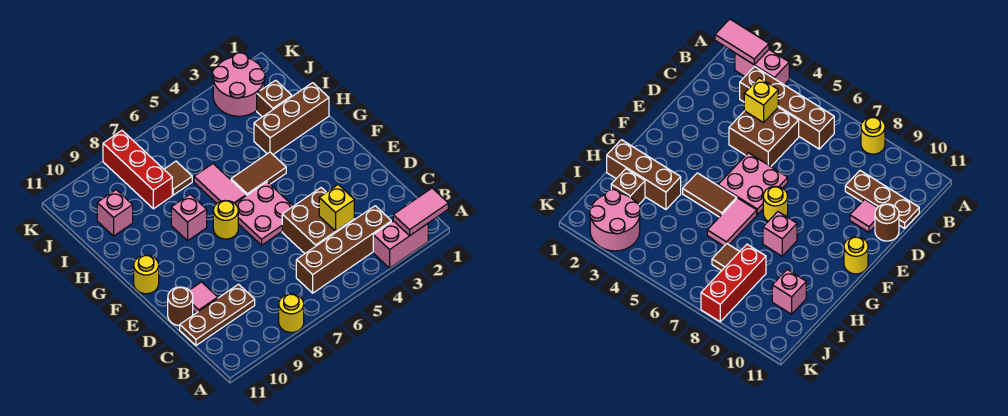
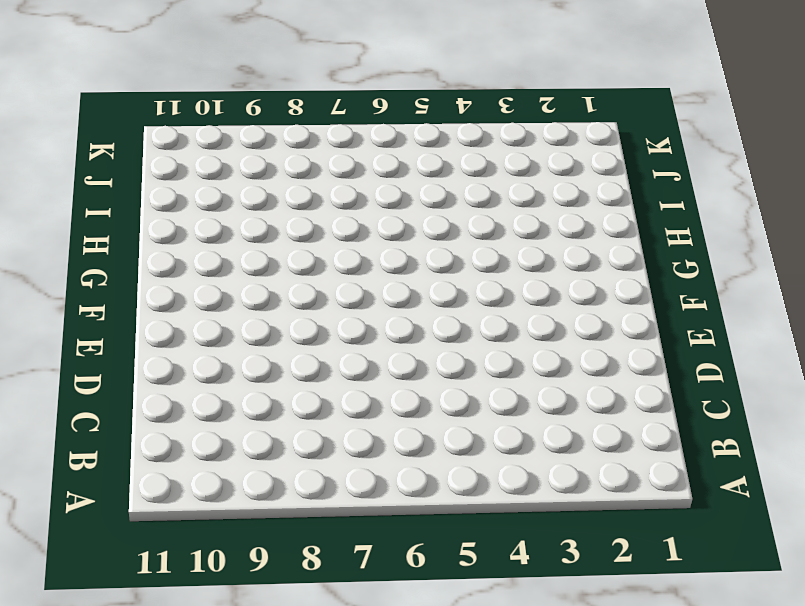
none -> pink brick A2:A3 level 1
none -> yellow round brick A8 level 1
none -> brown brick B3:B6 level 1

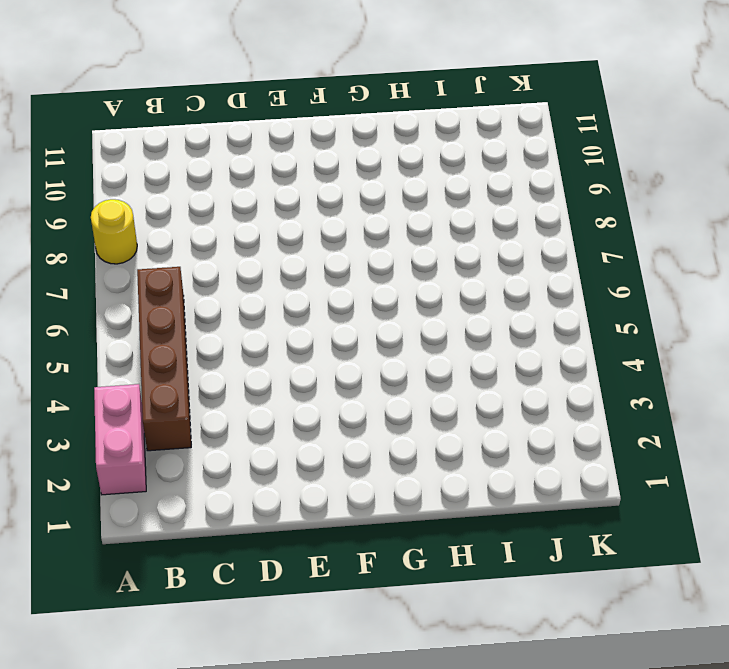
none -> brown brick C4:D5 level 1
none -> brown plate C9:C11 level 1
none -> pink tile D10 level 1

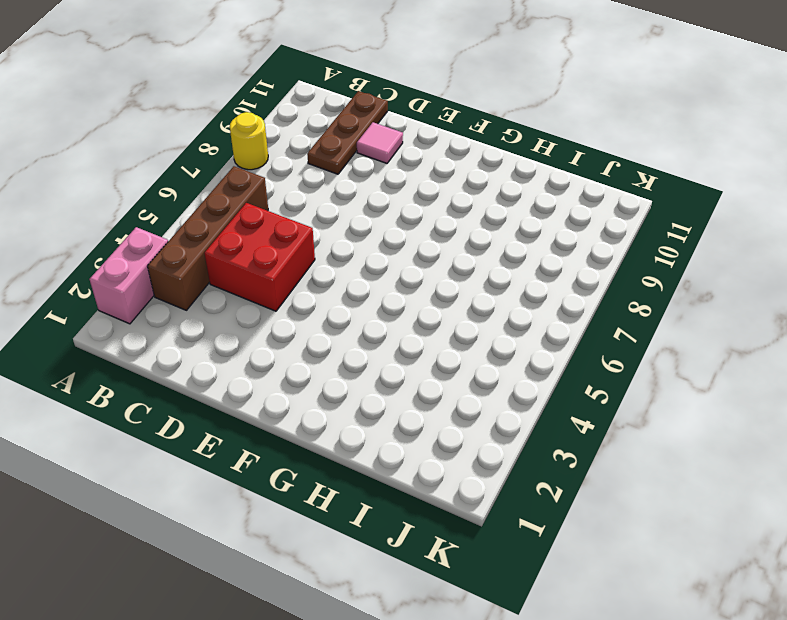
red brick C4:D5 level 1 -> brown brick C4:D5 level 1
none -> brown round brick D11 level 1
none -> pink plate E5:F6 level 1
none -> yellow round brick F7 level 1

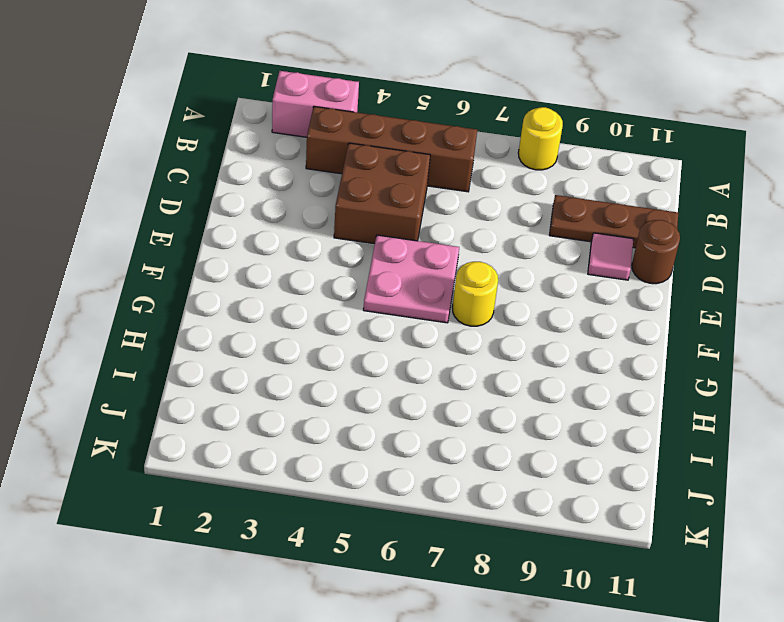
none -> yellow round brick F11 level 1
none -> brown tile G4:G5 level 1
none -> pink tile G6:H6 level 1

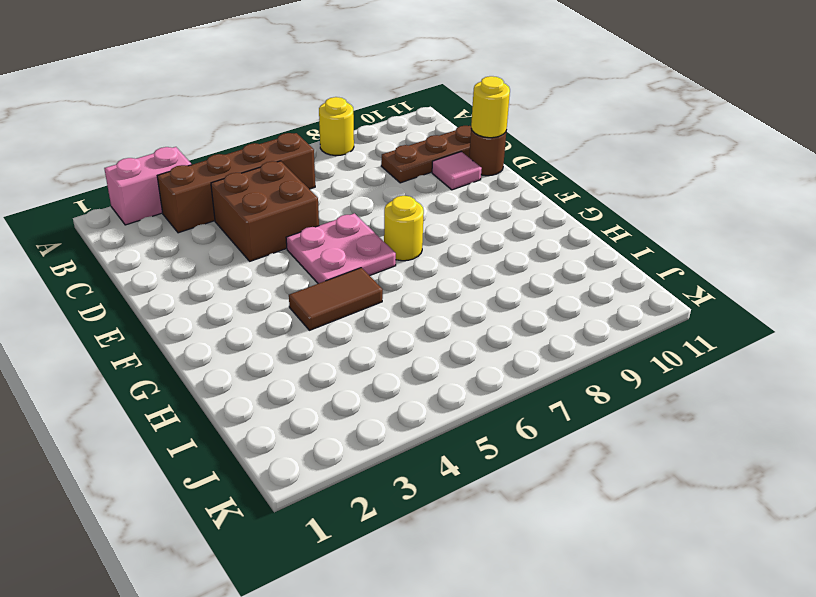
yellow round brick D11 level 2 -> yellow round brick F11 level 1
none -> pink tile G6:H6 level 1
none -> pink brick G8 level 1
none -> brown brick H1:H3 level 1

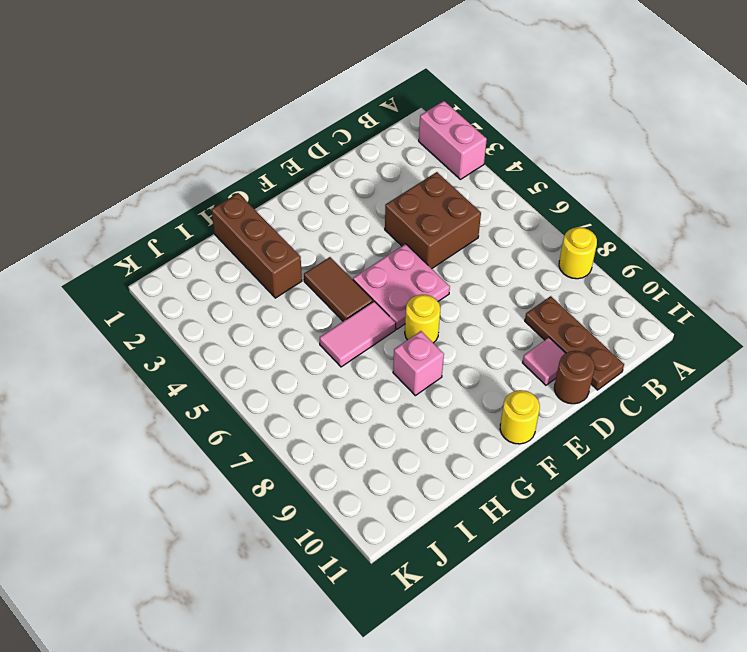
none -> brown brick B3:B6 level 1
none -> brown brick I2 level 1
none -> brown tile I7 level 1

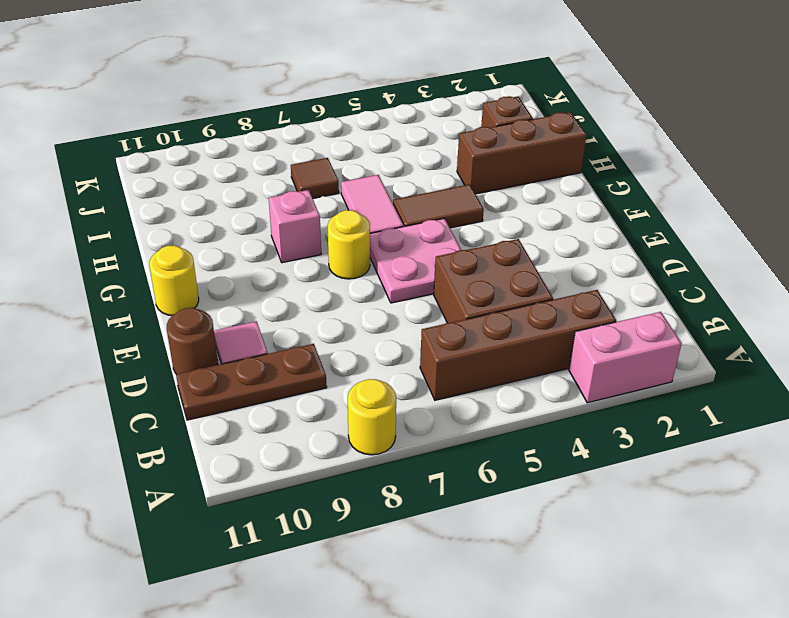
none -> red brick I8:K8 level 1
none -> pink brick I10 level 1
none -> pink round brick J2:K3 level 1

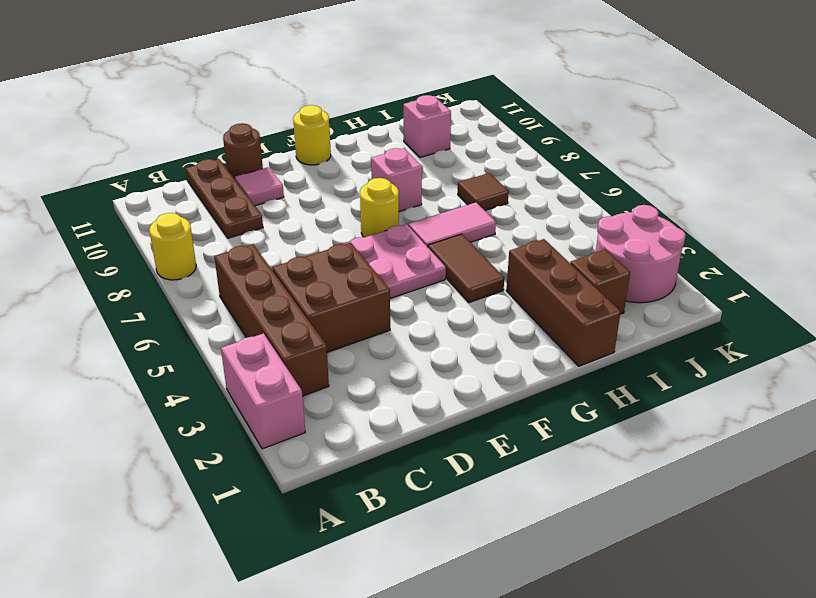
none -> red brick I8:K8 level 1
none -> pink tile A1:A2 level 2
none -> yellow brick C4 level 2

